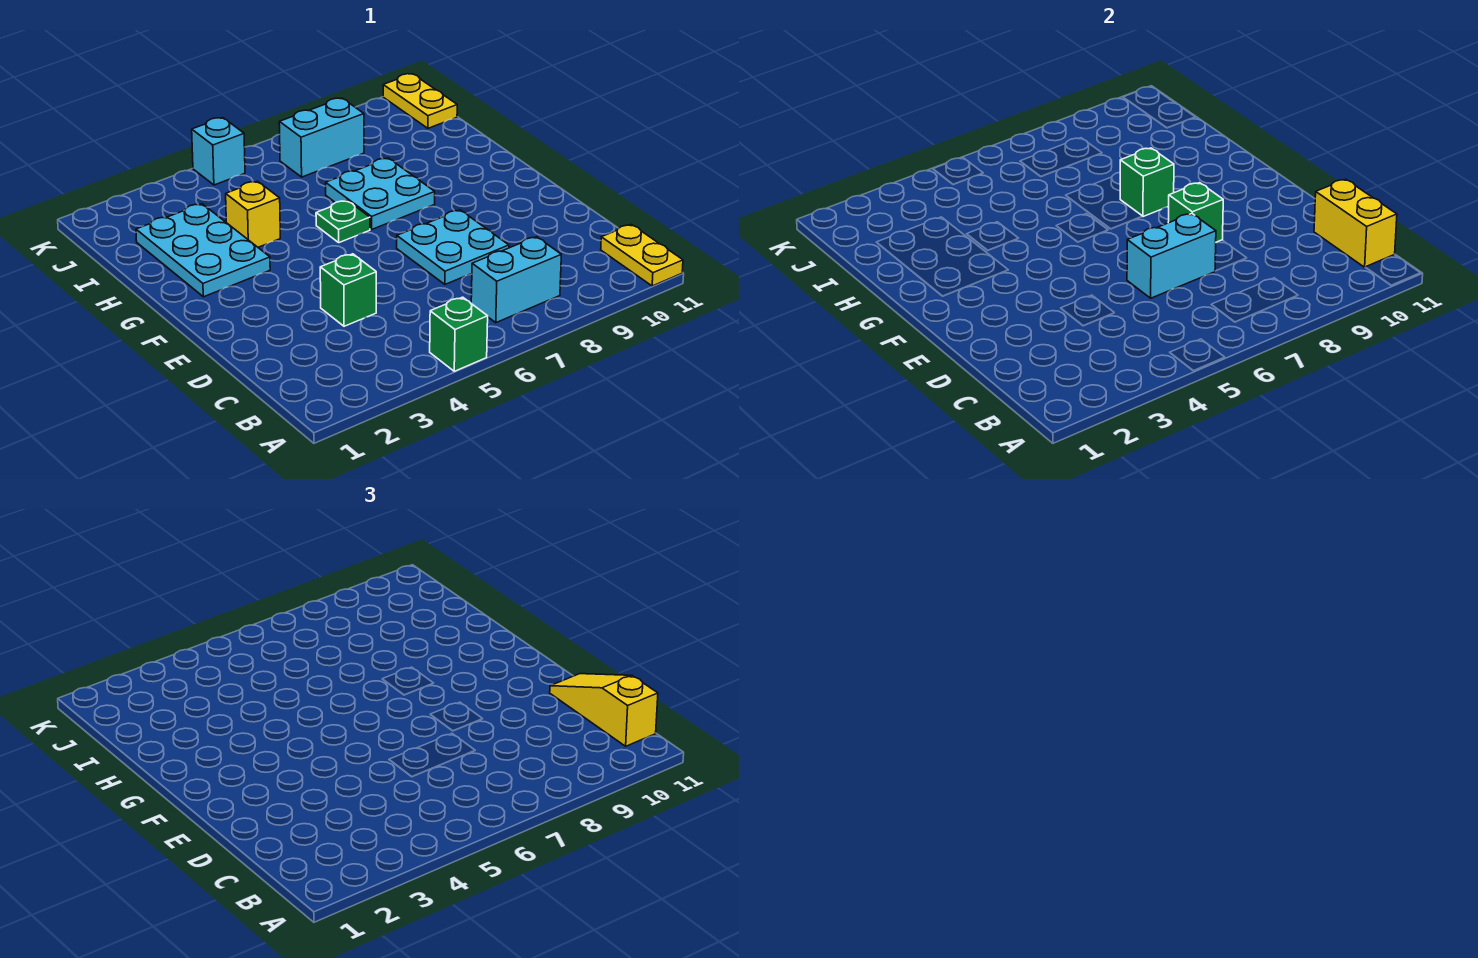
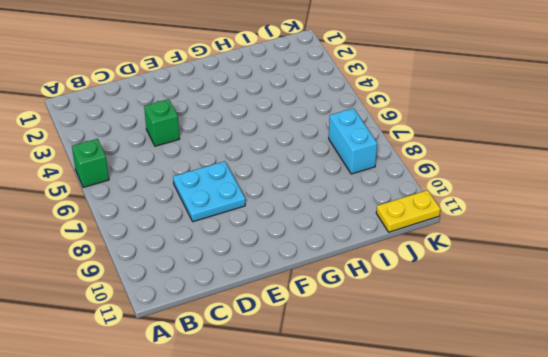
none -> yellow plate A11:B11 level 1
none -> cyan brick B7:B8 level 1
none -> cyan plate G2:I3 level 1

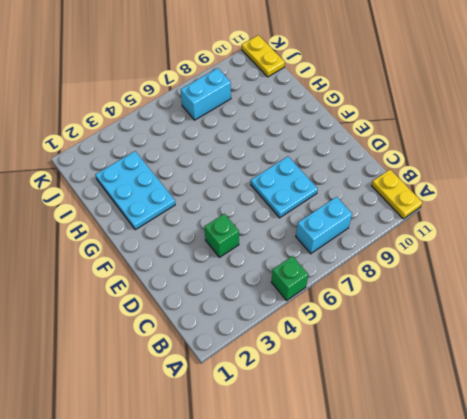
none -> green plate G6 level 1
none -> cyan plate G7:H8 level 1
none -> yellow brick H4 level 1

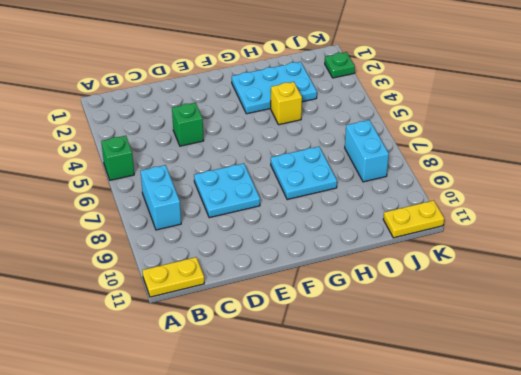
green plate K2 level 1 -> green plate G6 level 1
none -> cyan brick K5 level 1
none -> yellow brick B11:C11 level 2
none -> cyan brick D6:D7 level 2

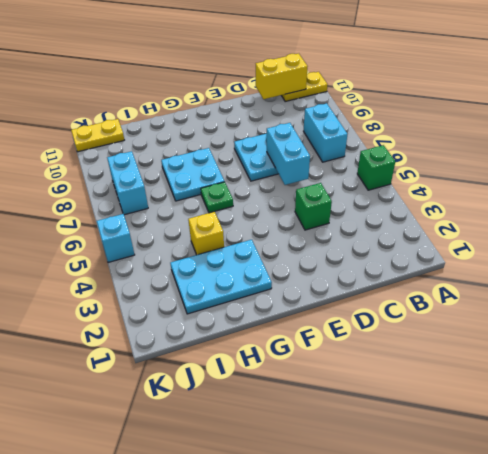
none -> green brick E8 level 2
none -> green brick G8 level 2
none -> yellow slope B11:D11 level 3 top B

